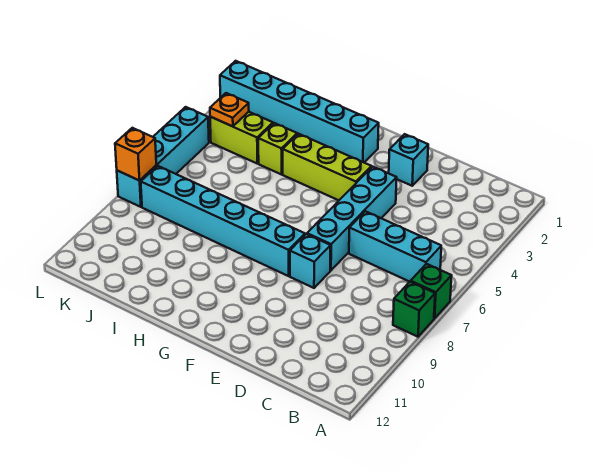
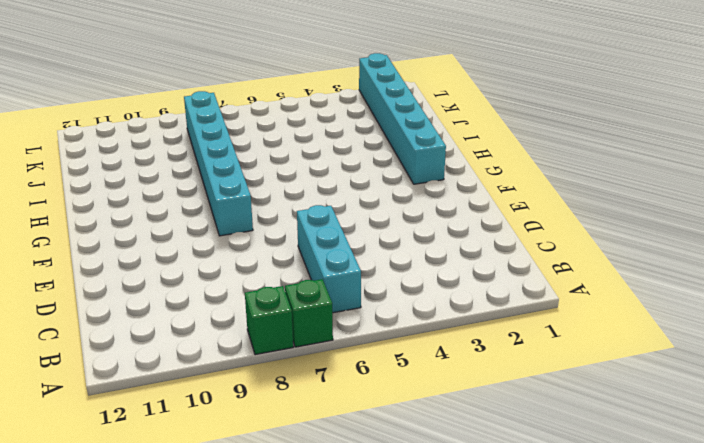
none -> cyan brick E2 level 1
none -> cyan brick E4:E7 level 1
none -> cyan brick E8 level 1

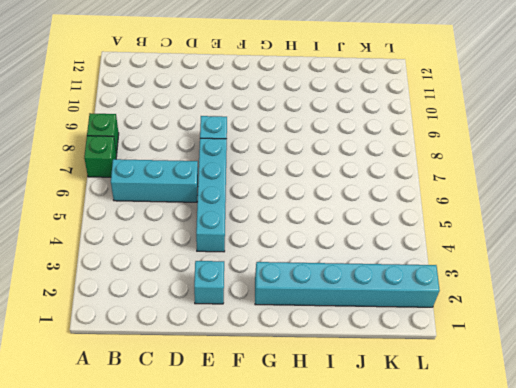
none -> lime brick F4:H4 level 1
none -> cyan brick F8:K8 level 1
none -> lime brick I4 level 1

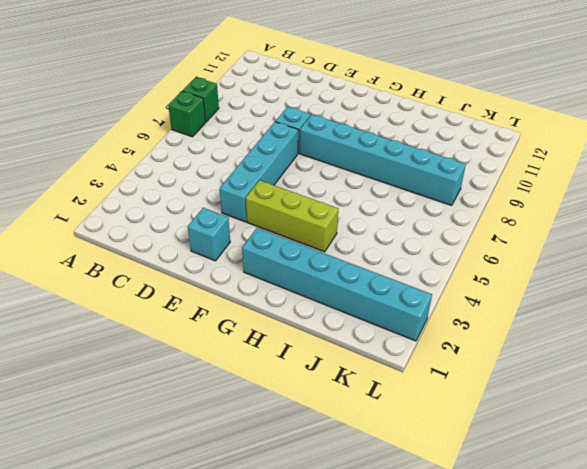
none -> cyan brick B6:D6 level 1
none -> lime brick I4 level 1
none -> lime brick J4:K4 level 1

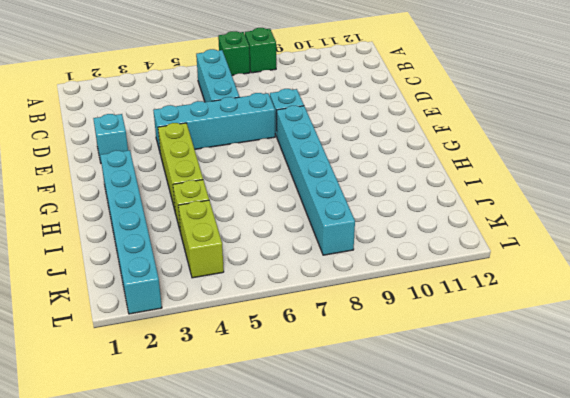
none -> cyan brick L5:L8 level 1
none -> orange plate K4 level 2
none -> orange brick L8 level 2

